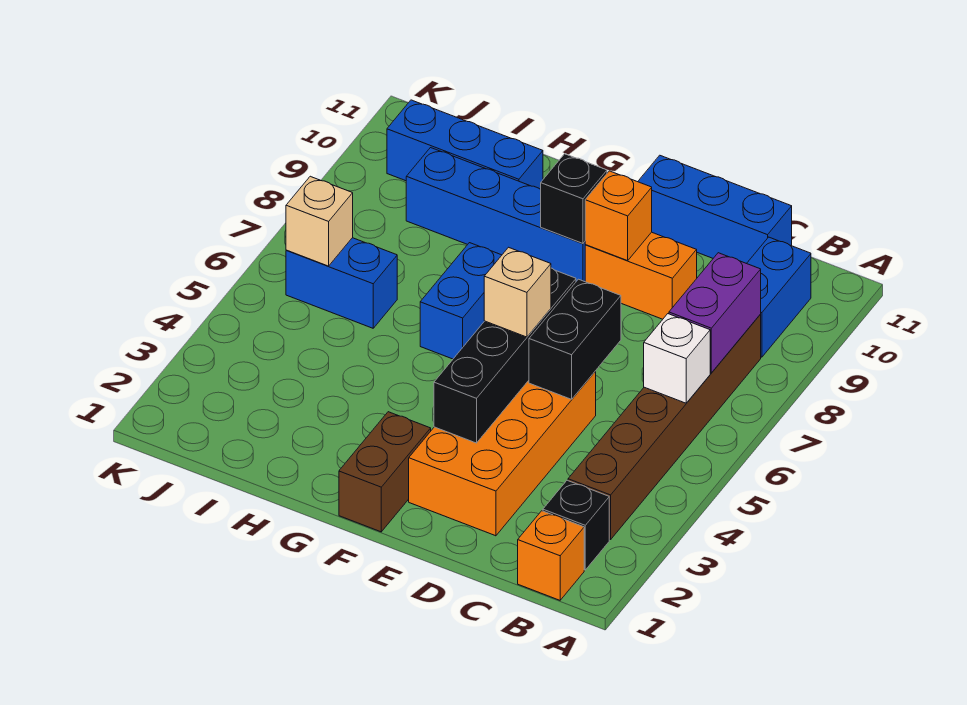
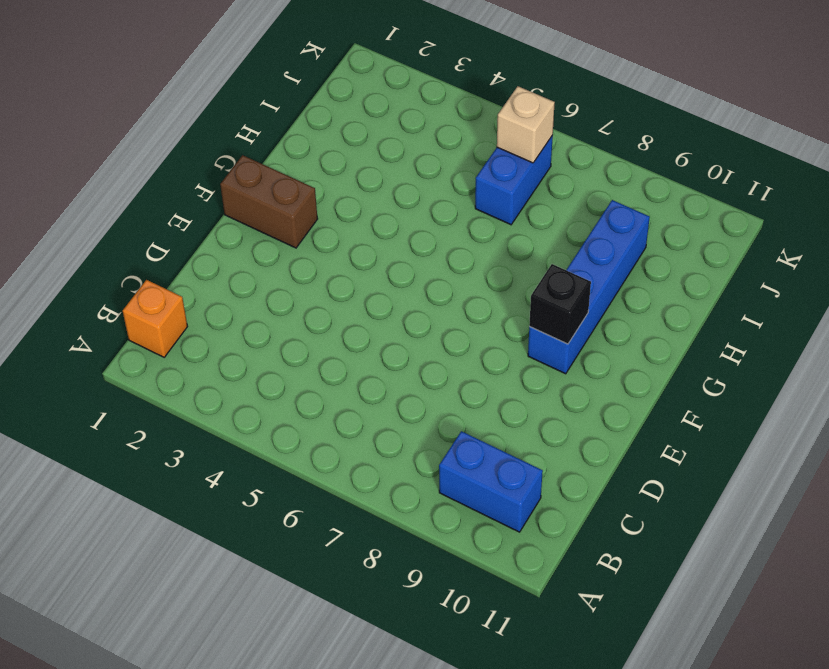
none -> black brick B2 level 1
none -> brown brick B3:B8 level 1
none -> blue brick C11:E11 level 1

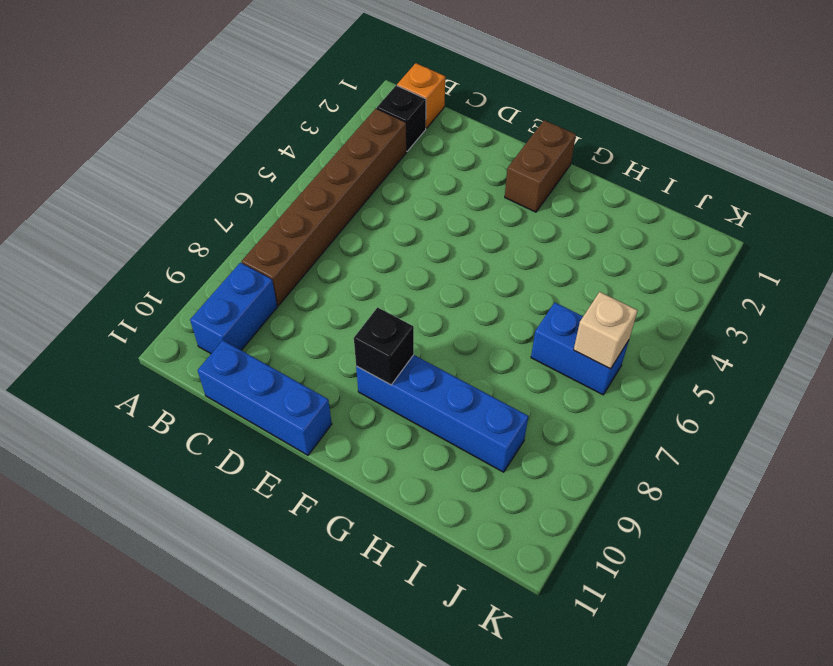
none -> orange brick D2:E5 level 1
none -> orange brick D9:E9 level 1
none -> blue brick G6:G7 level 1

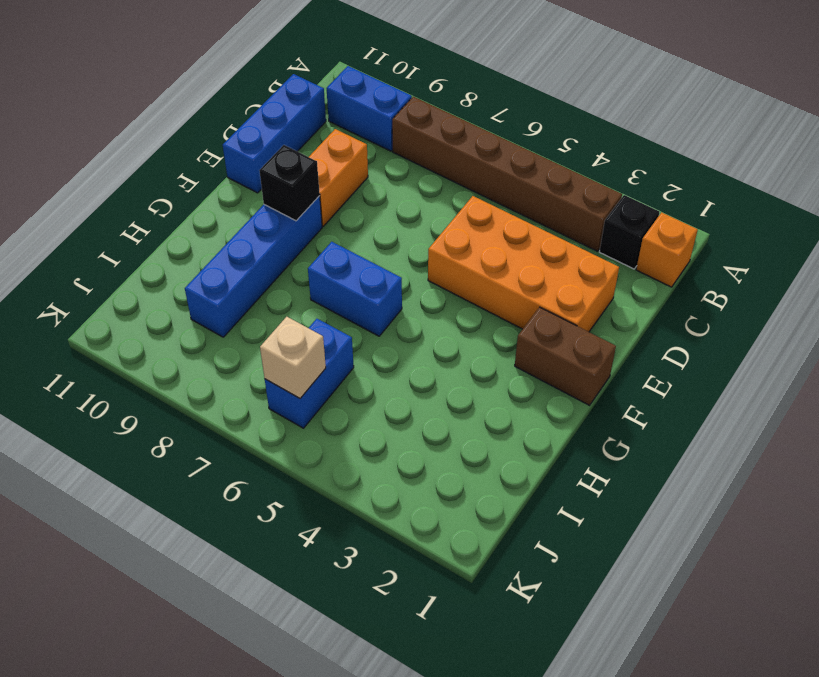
none -> blue brick H10:J10 level 1
none -> white brick B6 level 2
none -> purple brick B7:B8 level 2

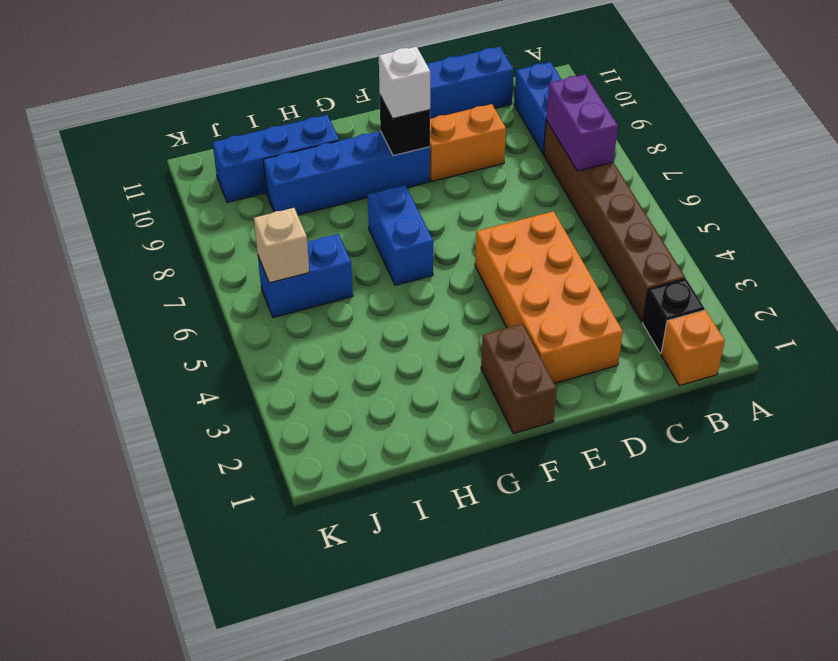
white brick F9 level 3 -> white brick B6 level 2
none -> black brick D5:D6 level 2
none -> black brick E3:E6 level 2
none -> orange brick E9 level 2

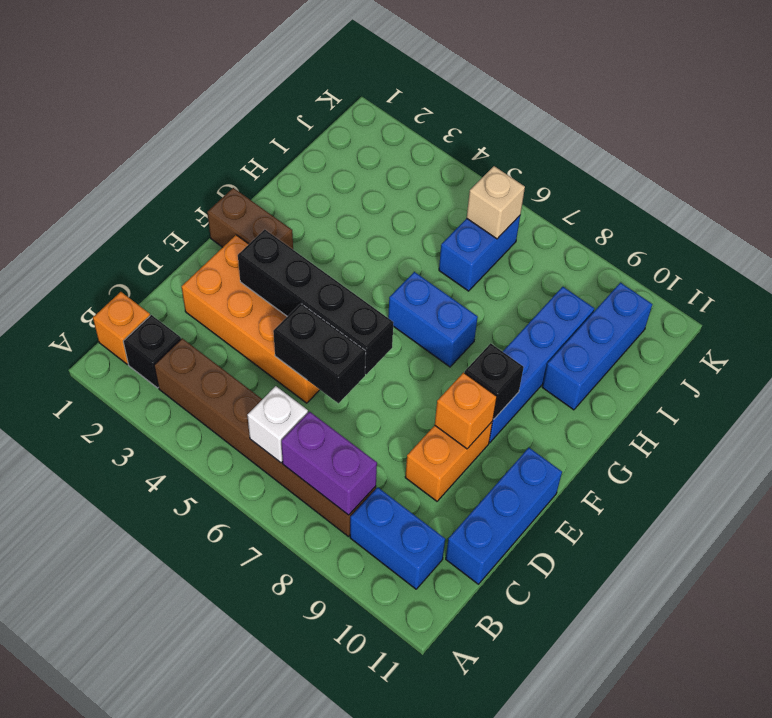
none -> tan brick E5 level 3

